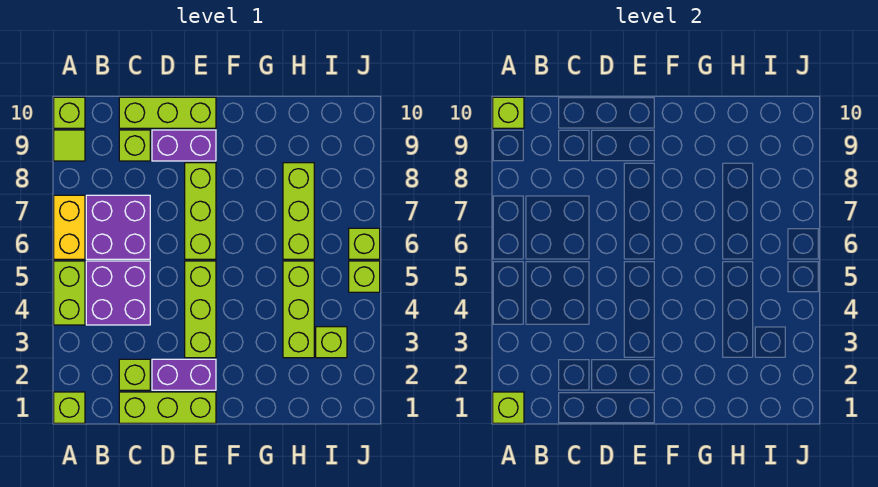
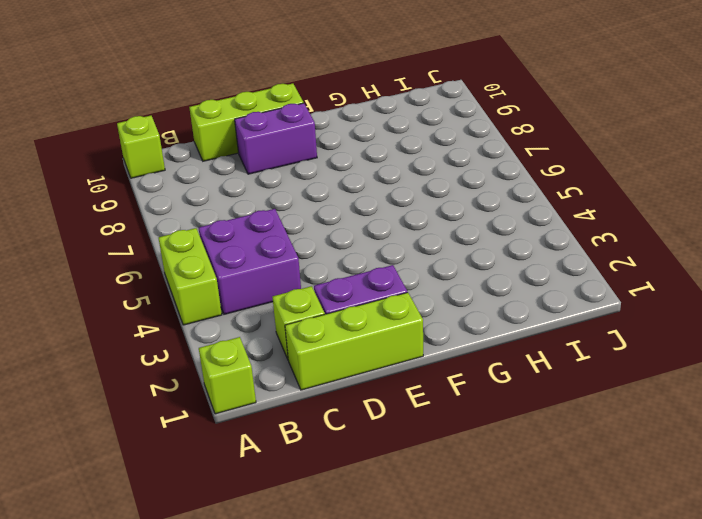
none -> yellow brick A6:A7 level 1
none -> lime tile A9 level 1
none -> purple brick B6:C7 level 1

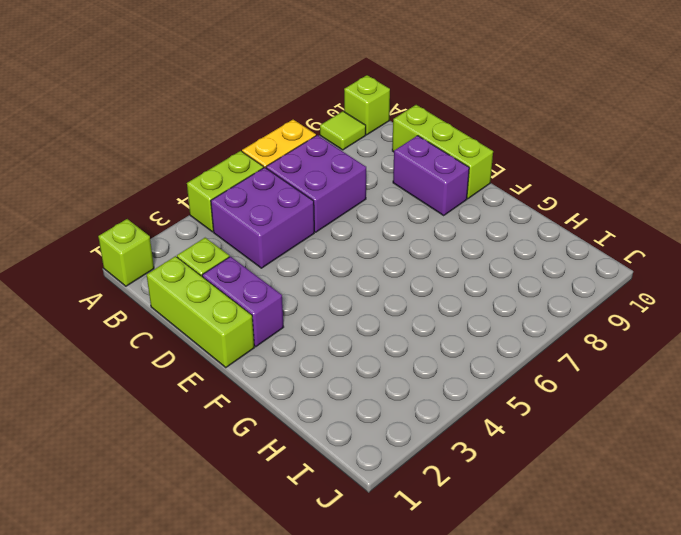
none -> lime brick C9 level 1
none -> lime brick E3:E5 level 1
none -> lime brick E6:E8 level 1

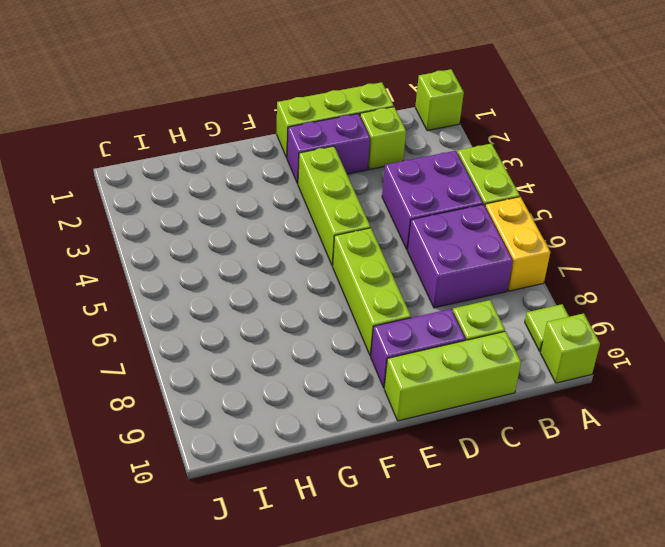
none -> lime brick H3:H5 level 1
none -> lime brick H6:H8 level 1
none -> lime brick I3 level 1

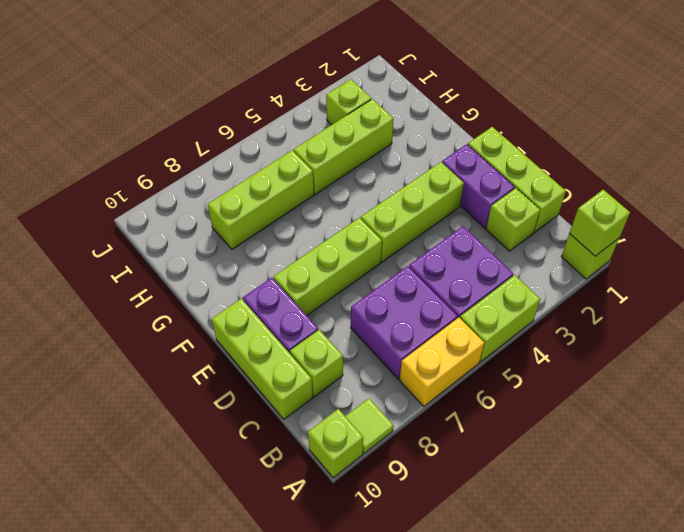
none -> lime brick J5 level 1
none -> lime brick J6 level 1
none -> lime brick A10 level 2

